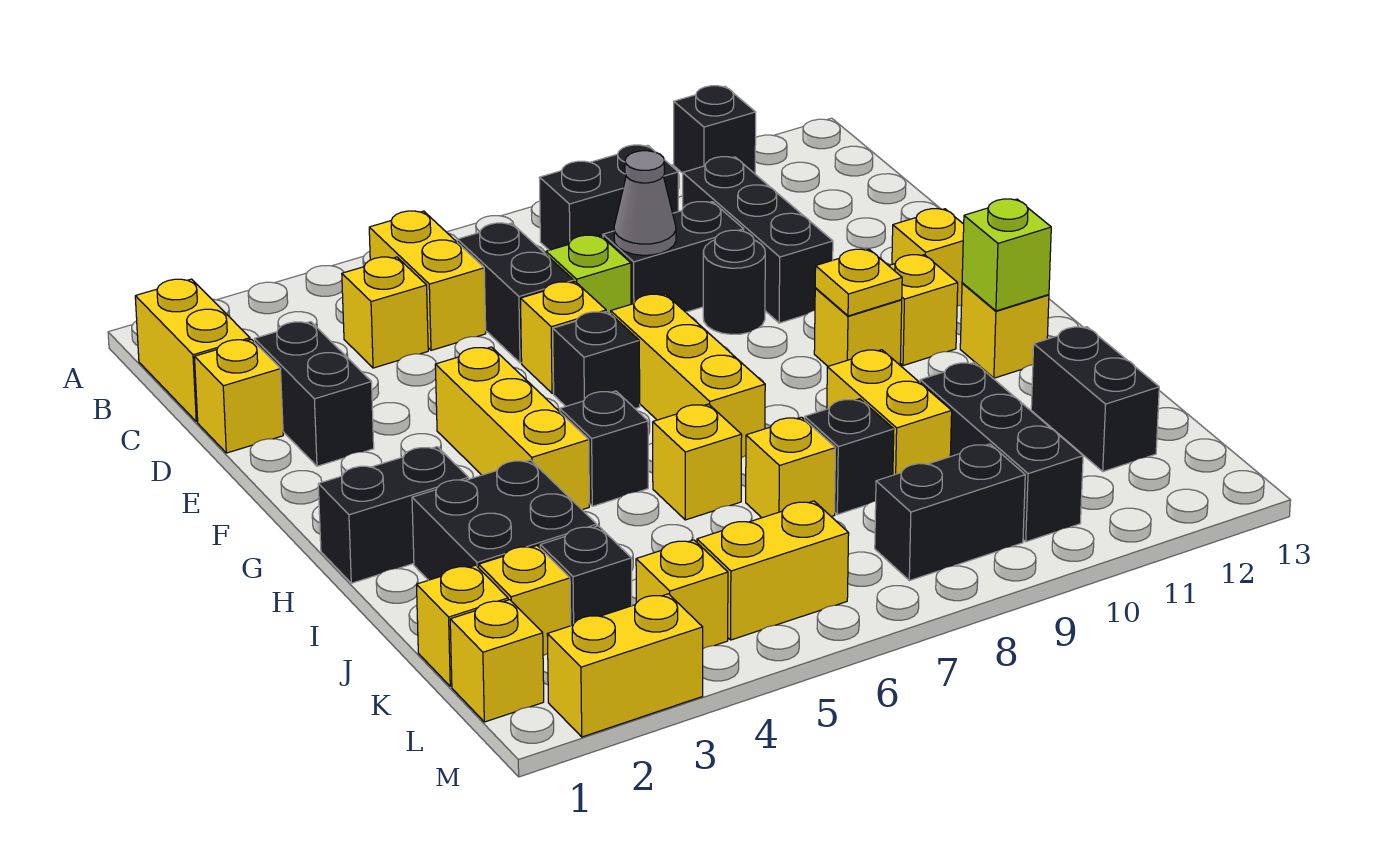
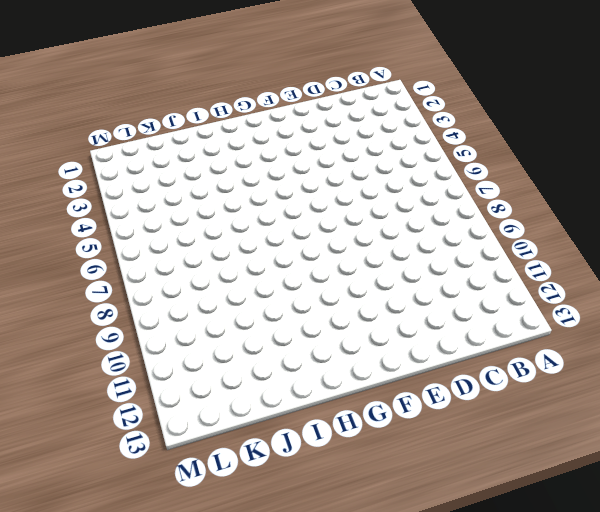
none -> black brick A11 level 1
none -> yellow brick B1:C1 level 1
none -> yellow brick B5:C5 level 1
none -> black brick B8:B9 level 1

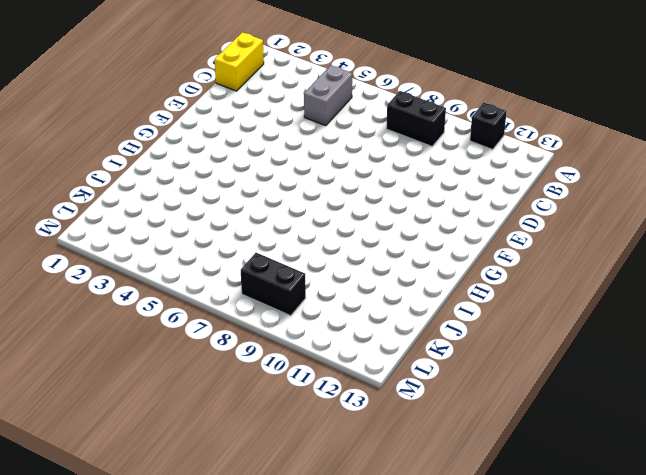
grey brick B5:C5 level 1 -> yellow brick B5:C5 level 1
none -> yellow brick C4 level 1
none -> black brick C6:D6 level 1
none -> black brick C10:E10 level 1
none -> yellow brick D1 level 1

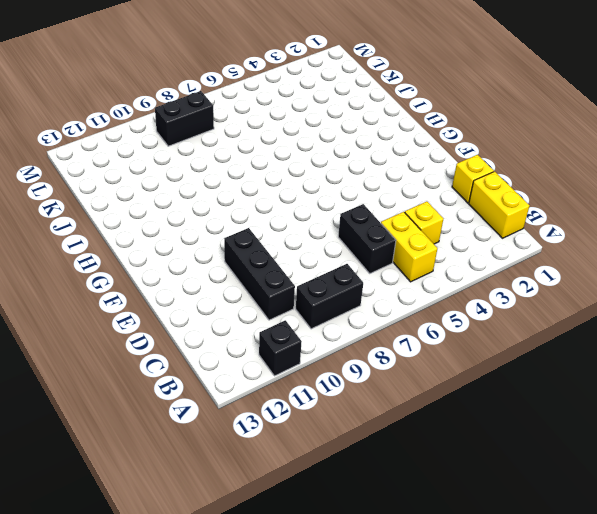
none -> black brick D2:E2 level 1
none -> lime brick D7 level 1
none -> black brick D8:D9 level 1
none -> yellow brick E6 level 1

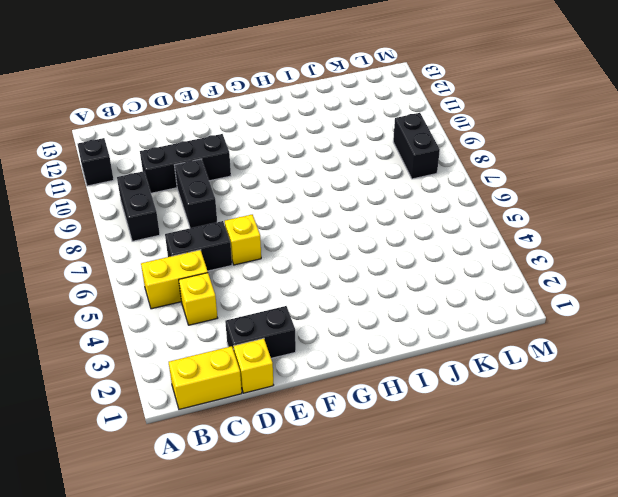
none -> lime brick D7 level 1
none -> black round brick E9 level 1
none -> yellow brick F4:H4 level 1
none -> black brick F6 level 1

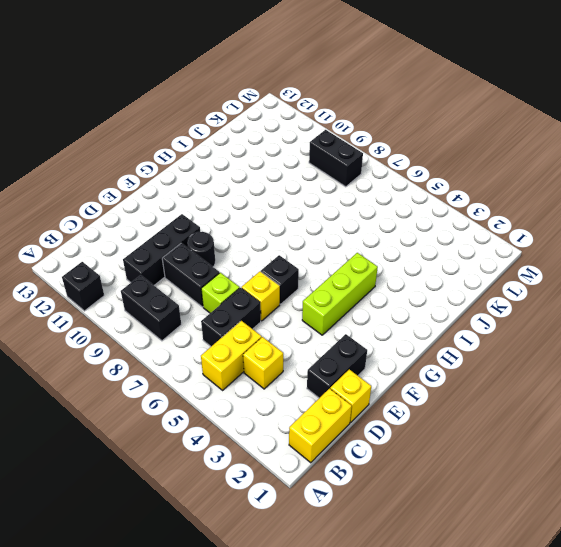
lime brick F4:H4 level 1 -> yellow brick F4:H4 level 1
none -> yellow brick F7:H7 level 1
none -> yellow brick F12 level 1
none -> yellow brick G10 level 1
none -> yellow brick G11 level 1

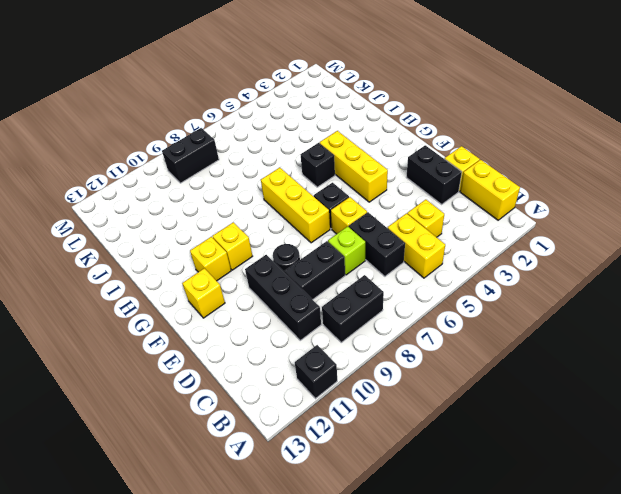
none -> black brick H1:H2 level 1
none -> yellow brick H12 level 1
none -> black brick I2:J3 level 1
none -> yellow brick I6 level 1

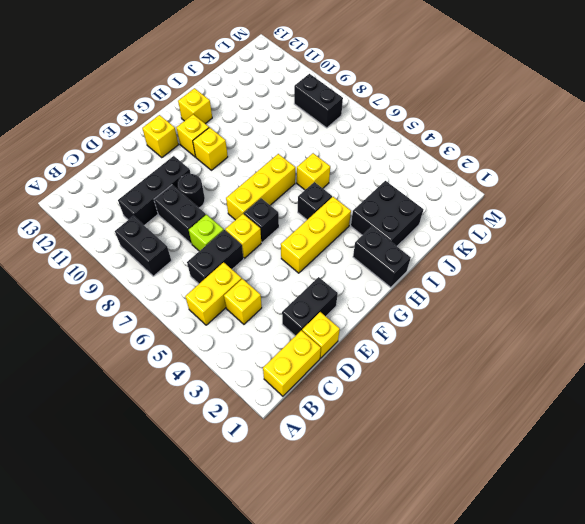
none -> black brick A11 level 1
none -> yellow brick I9:J9 level 1
none -> yellow brick J7 level 1
none -> black brick J8 level 1

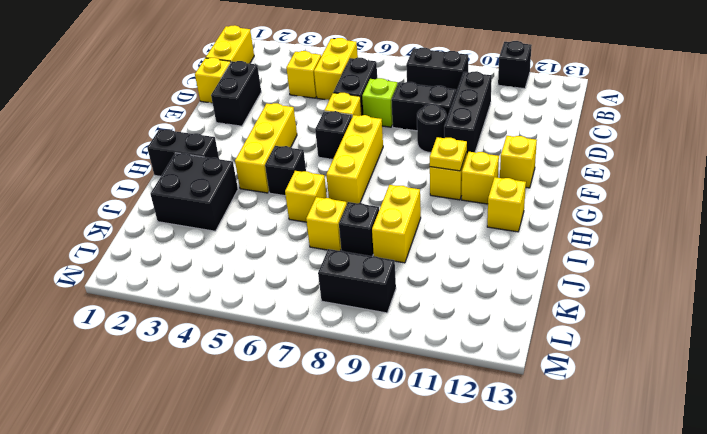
none -> black brick J10:L10 level 1
none -> black brick J12:K12 level 1
none -> yellow brick K1 level 1
none -> yellow brick K2 level 1

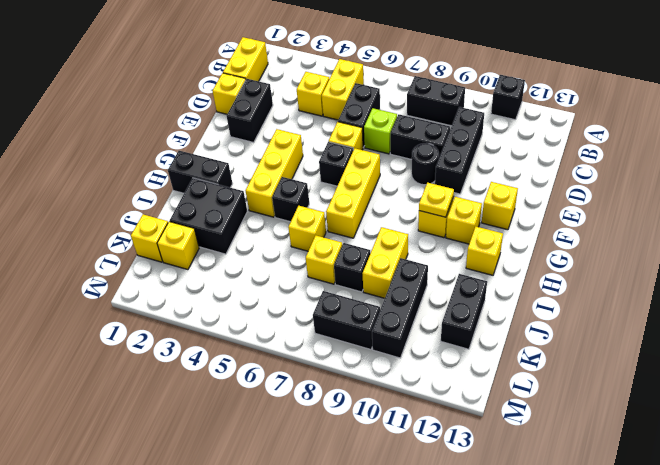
none -> black brick K3 level 1
none -> yellow brick L1 level 1
none -> yellow brick L4 level 1
none -> yellow brick L5:L6 level 1

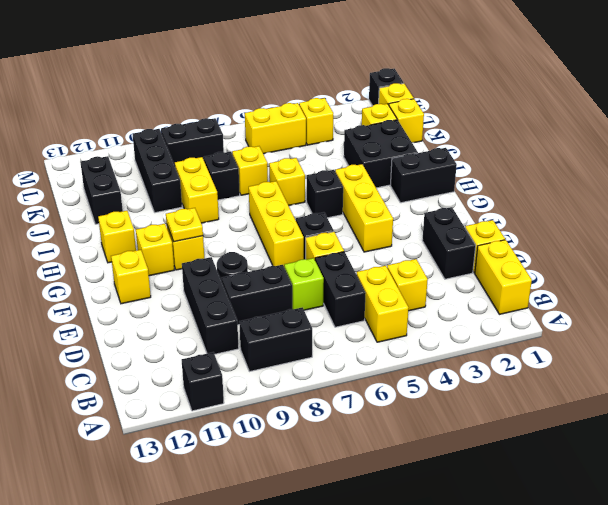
black brick M1 level 1 -> black brick K3 level 1
none -> yellow brick M2:M3 level 1
none -> grey cone D8 level 2
none -> lime brick H12 level 2

